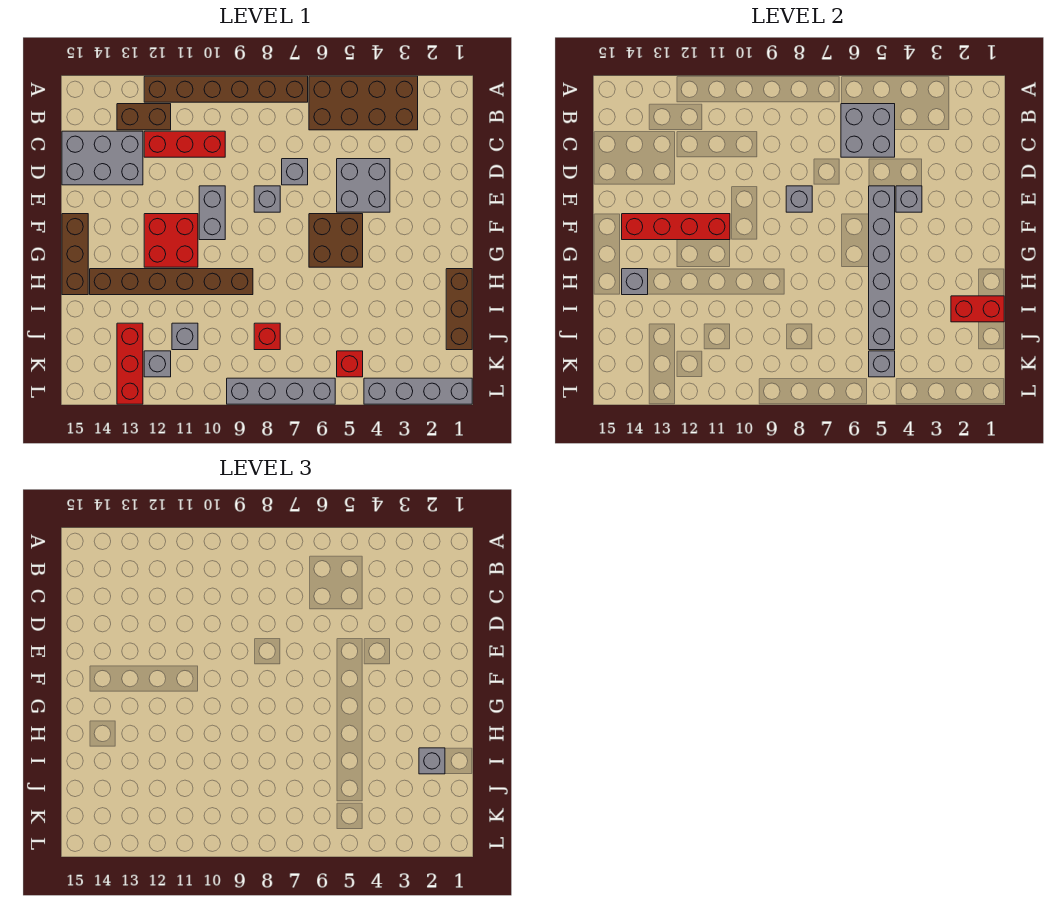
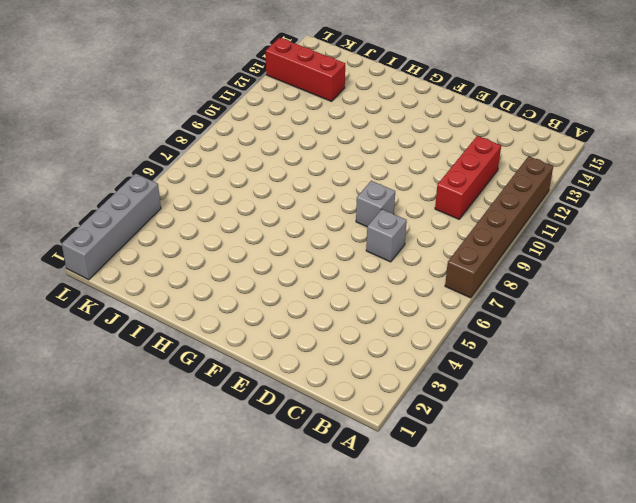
none -> brown brick A3:B6 level 1
none -> brown brick B12:B13 level 1
none -> grey brick C13:D15 level 1
none -> grey brick D4:E5 level 1

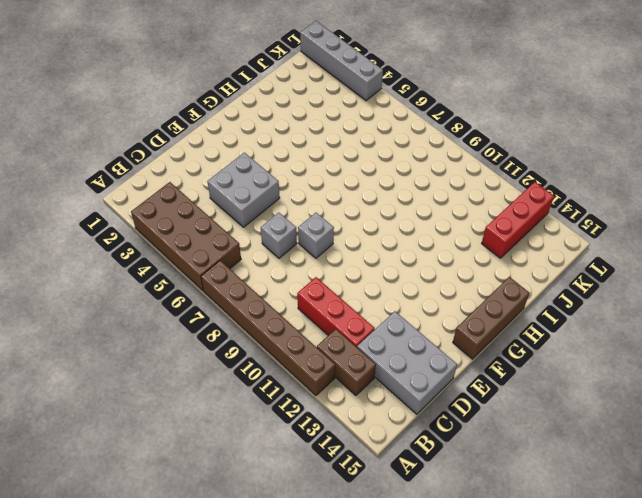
none -> grey brick E10:F10 level 1
none -> brown brick F5:G6 level 1
none -> red brick F11:G12 level 1
none -> brown brick H1:J1 level 1

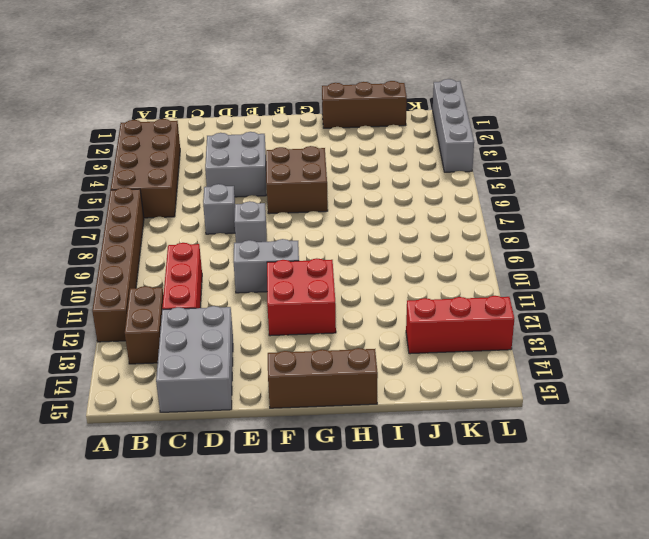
none -> brown brick H9:H14 level 1
none -> red brick J8 level 1
none -> grey brick J11 level 1
none -> red brick K5 level 1

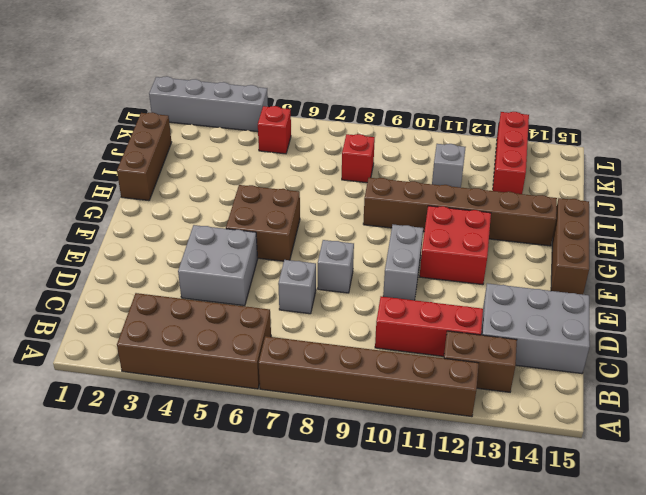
none -> grey brick K12 level 1
none -> grey brick L6:L9 level 1
none -> grey brick B5:C6 level 2
none -> grey brick E4 level 2

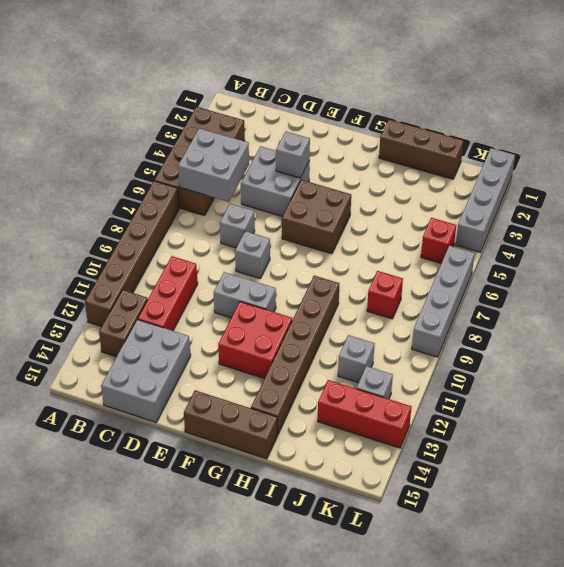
none -> grey brick E5:J5 level 2
none -> grey brick E8 level 2
none -> red brick F11:F14 level 2
none -> grey brick H14 level 2

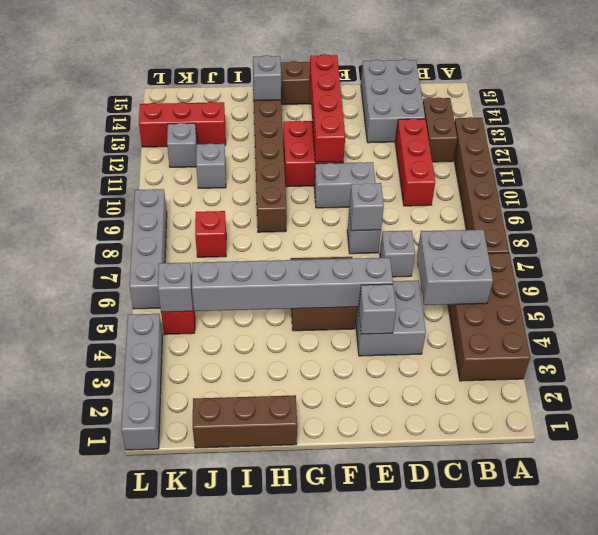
none -> red brick I1:I2 level 2
none -> grey brick I2 level 3

